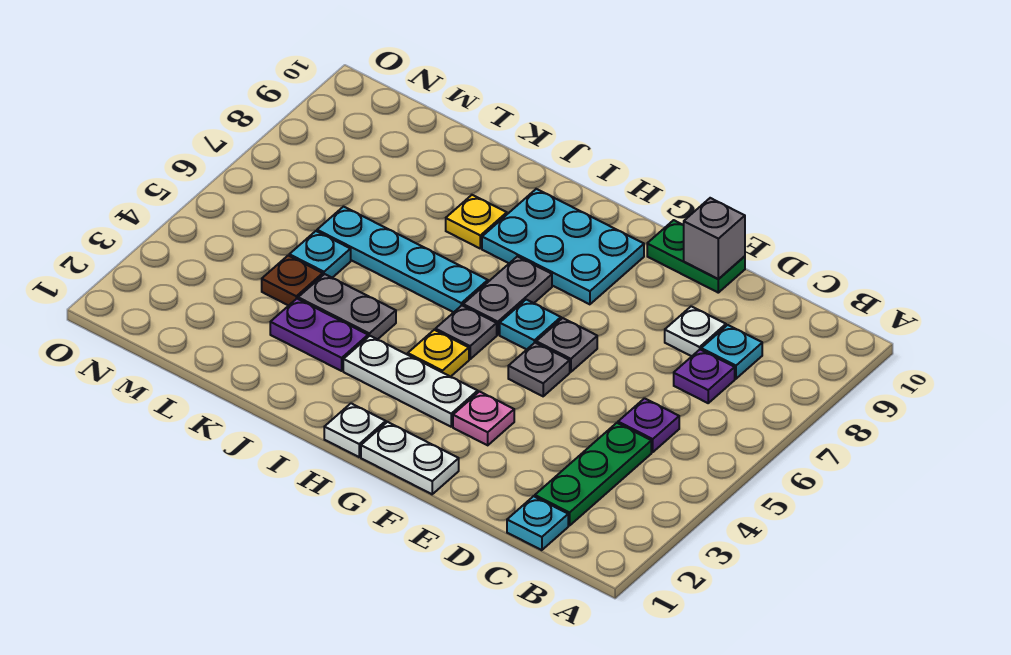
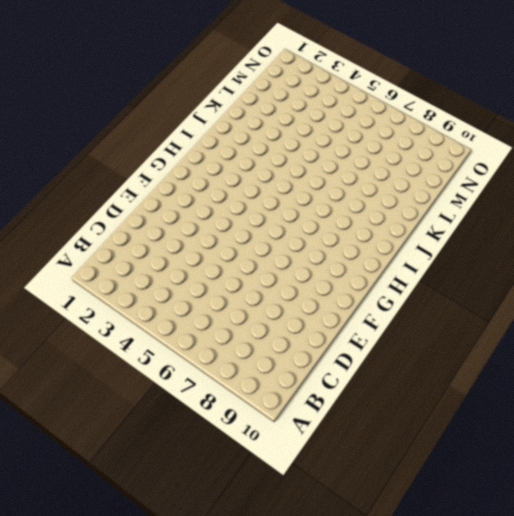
none -> cyan plate C1 level 1
none -> green plate C2:C4 level 1
none -> purple plate C5 level 1

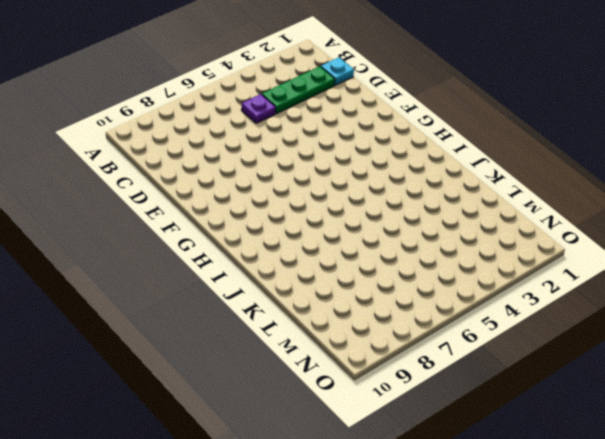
none -> purple plate C7 level 1
none -> cyan plate C8 level 1
none -> white plate D8 level 1

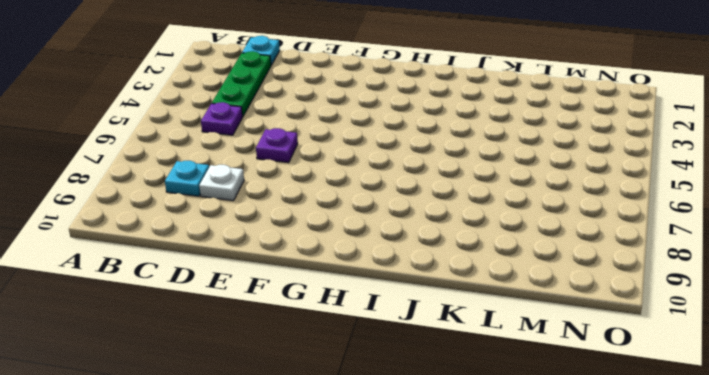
purple plate E6 level 1 -> purple plate C7 level 1
none -> green plate E10:F10 level 1
none -> white plate F1:G1 level 1
none -> pink plate F3 level 1

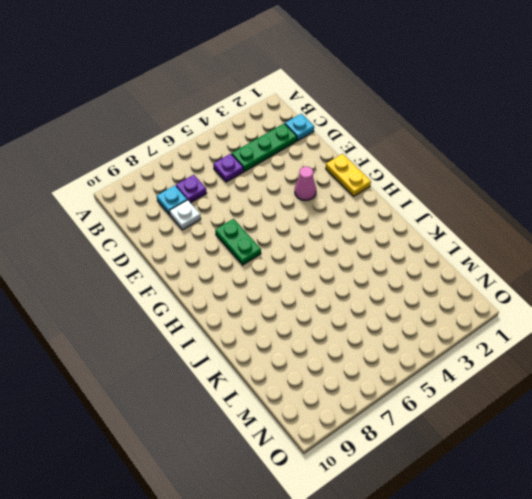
yellow plate F1:G1 level 1 -> white plate F1:G1 level 1
pink cone F3 level 1 -> pink plate F3 level 1
green plate F7:G7 level 1 -> green plate E10:F10 level 1
none -> grey plate F5 level 1
none -> grey plate F6 level 1
none -> white plate G3:I3 level 1

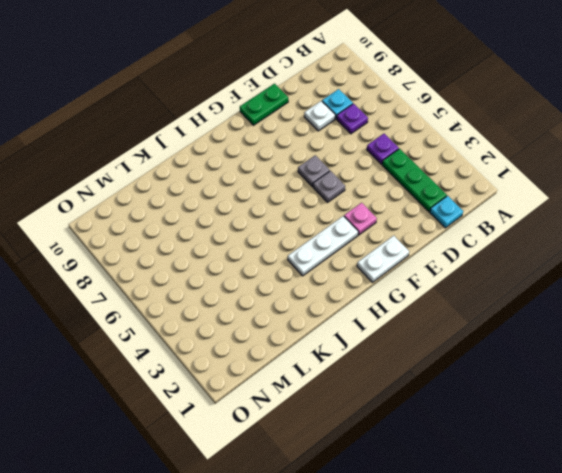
none -> cyan plate G6 level 1
none -> cyan plate G8:I9 level 1
none -> white plate H1 level 1

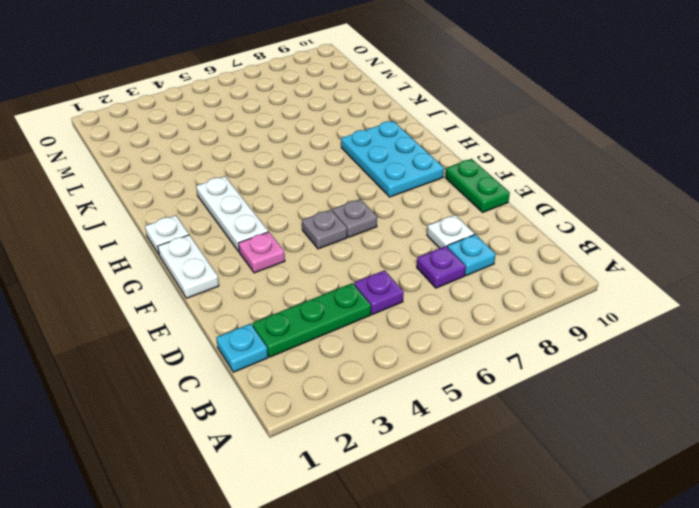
none -> cyan plate G6 level 1
none -> yellow plate H4 level 1
none -> grey plate H5 level 1

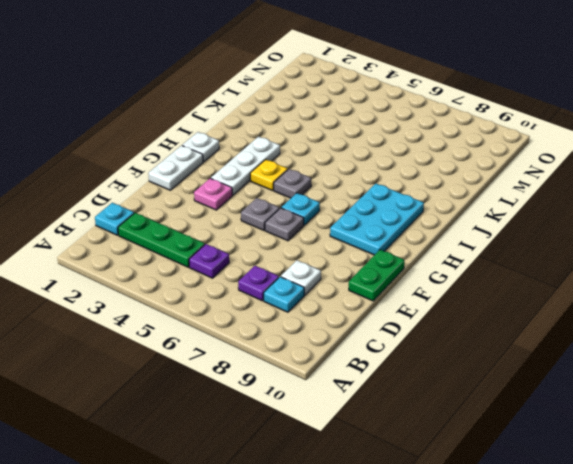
none -> grey plate H6:H7 level 1
none -> cyan plate I6:L6 level 1
none -> purple plate J3:K3 level 1

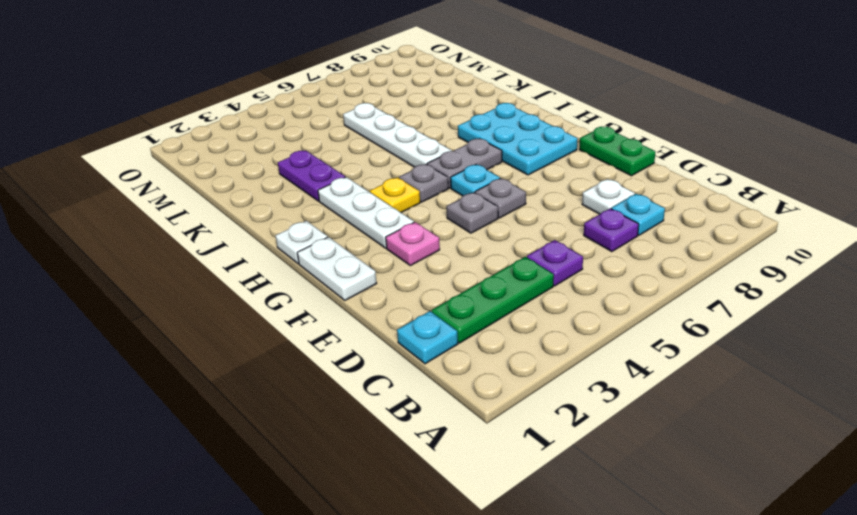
white plate I6:L6 level 1 -> cyan plate I6:L6 level 1
none -> grey plate J4:K4 level 1
none -> yellow plate J8 level 1
none -> brown plate L4 level 1

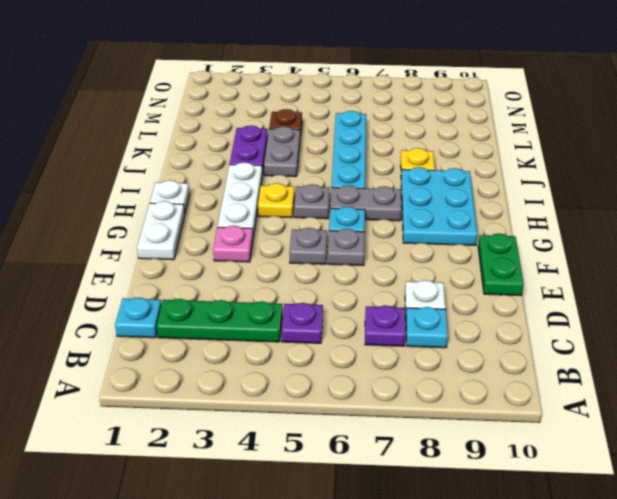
none -> cyan plate L5 level 1
none -> grey brick E10 level 2

